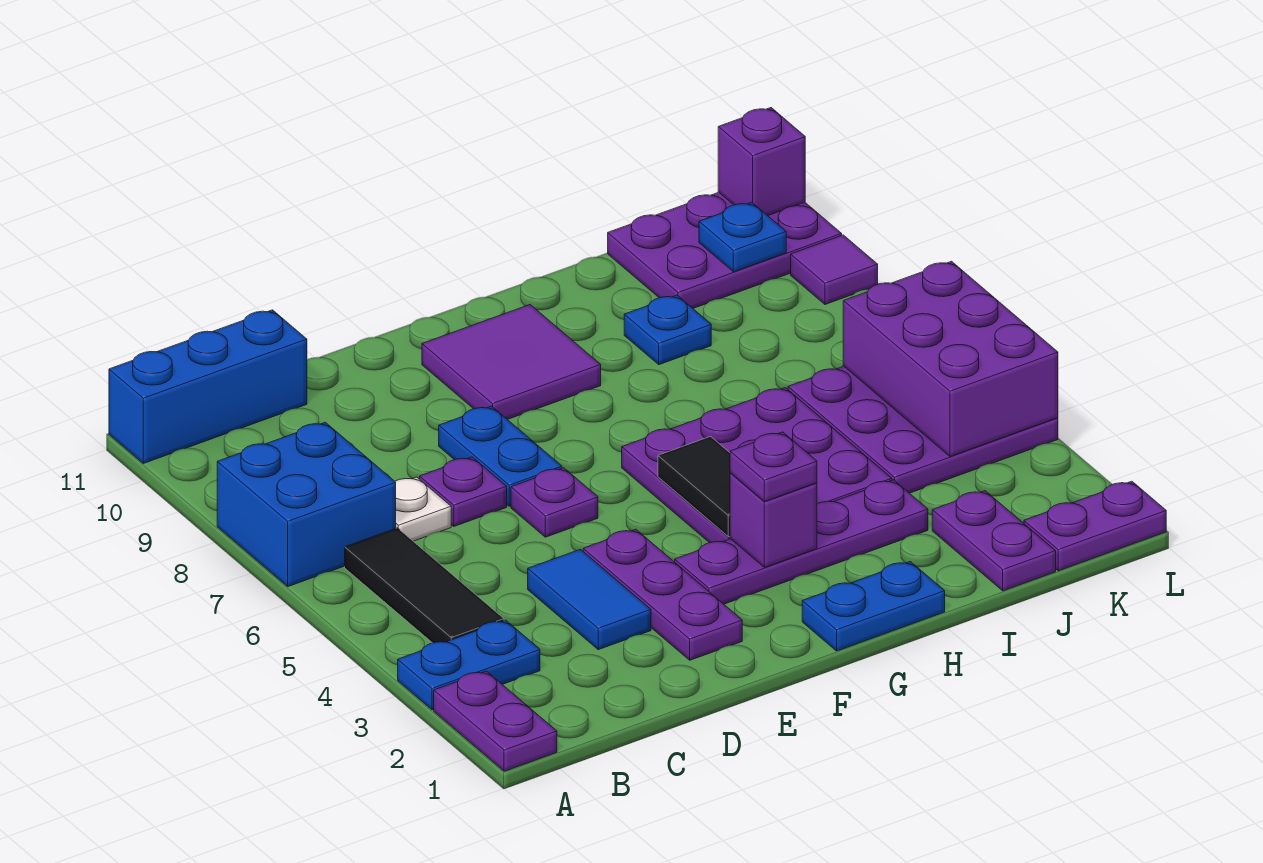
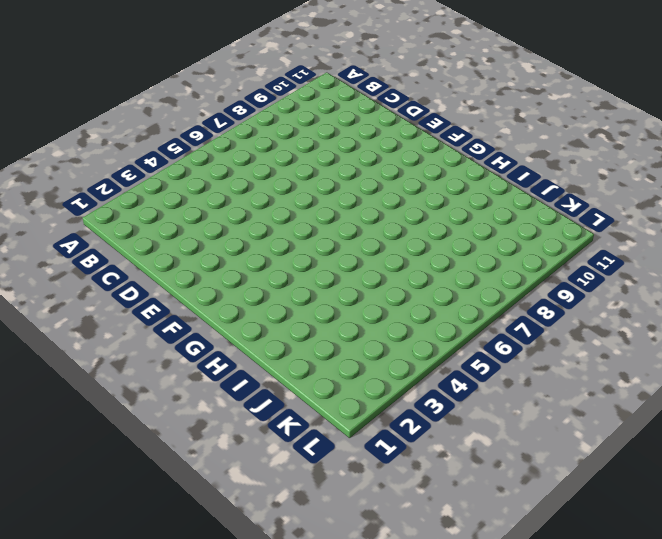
none -> purple plate A1:A2 level 1
none -> blue plate A3:B3 level 1
none -> blue brick A7:B8 level 1

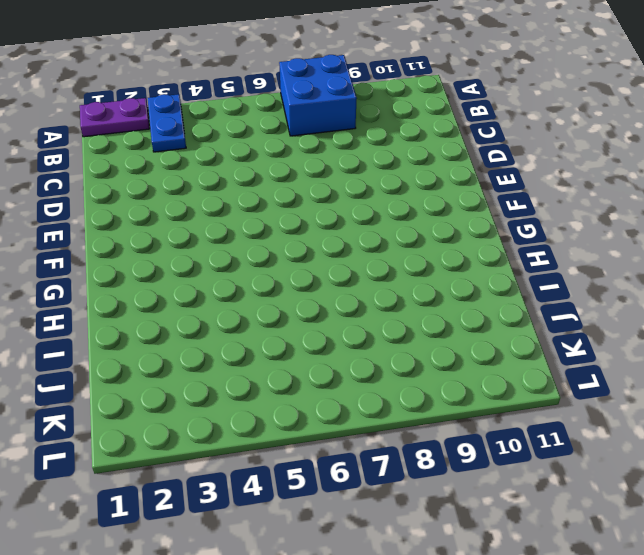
none -> blue brick A11:C11 level 1
none -> black tile B4:B6 level 1
none -> white plate C7 level 1

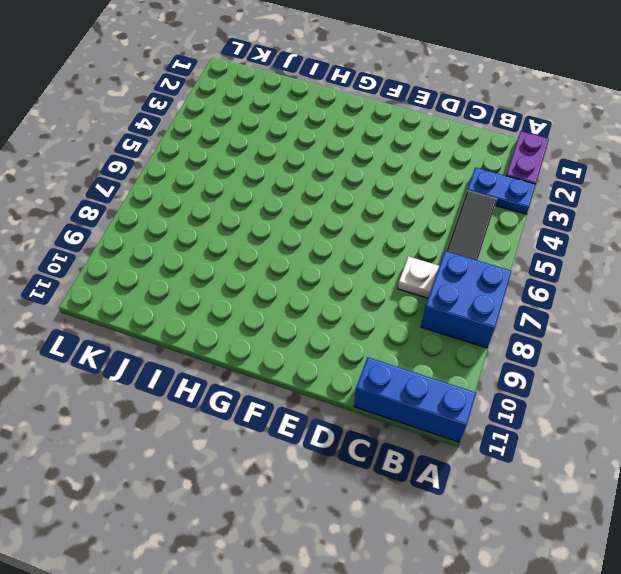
none -> blue tile D3:D4 level 1
none -> purple plate D7 level 1
none -> purple plate E2:E4 level 1

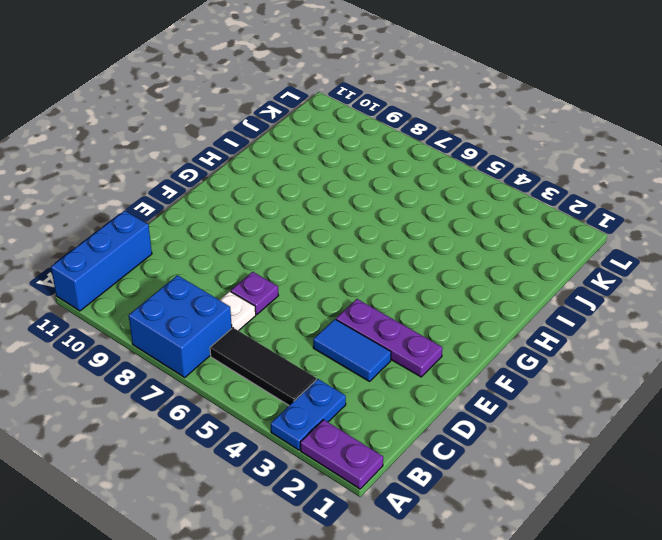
none -> purple plate E6 level 1
none -> blue plate E7:E8 level 1
none -> purple plate F3:I3 level 1

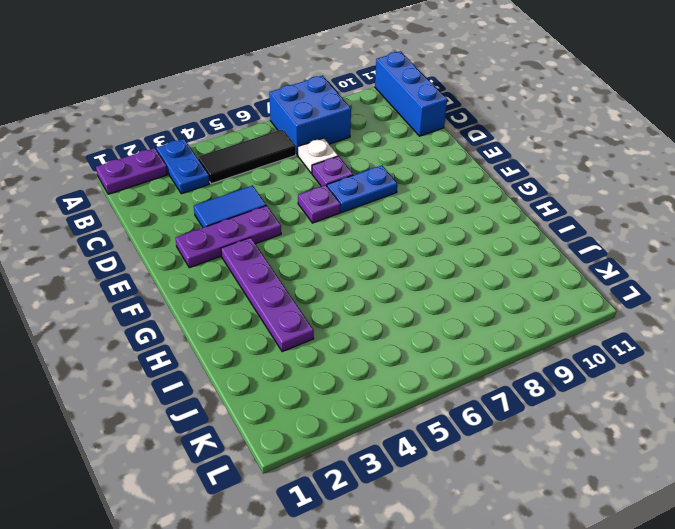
none -> purple tile F9:G10 level 1
none -> blue plate G1:H1 level 1
none -> purple plate G4:I6 level 1

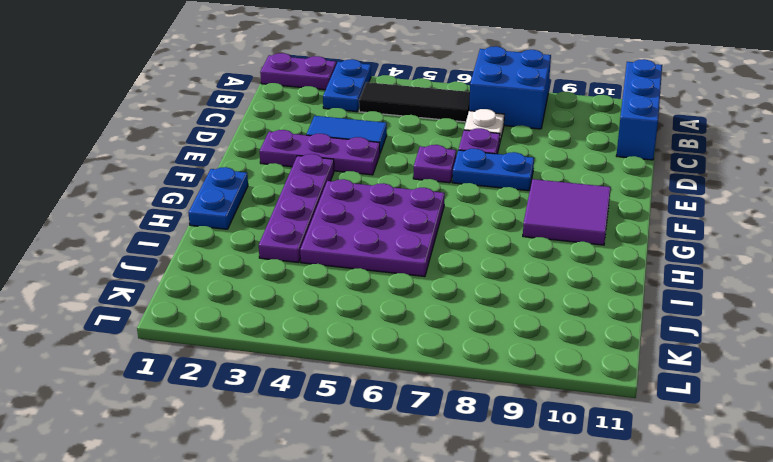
none -> blue plate I9 level 1
none -> purple plate J1:J2 level 1
none -> purple plate J4:L6 level 1

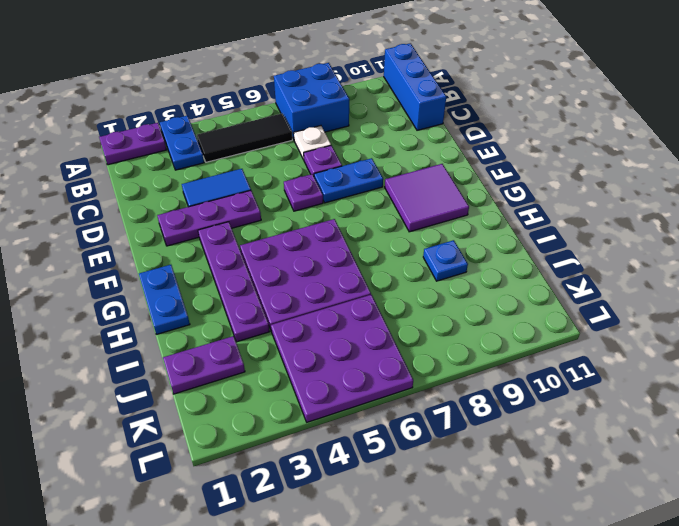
none -> purple plate J10:L11 level 1
none -> purple plate K1:L1 level 1
none -> purple tile L9 level 1

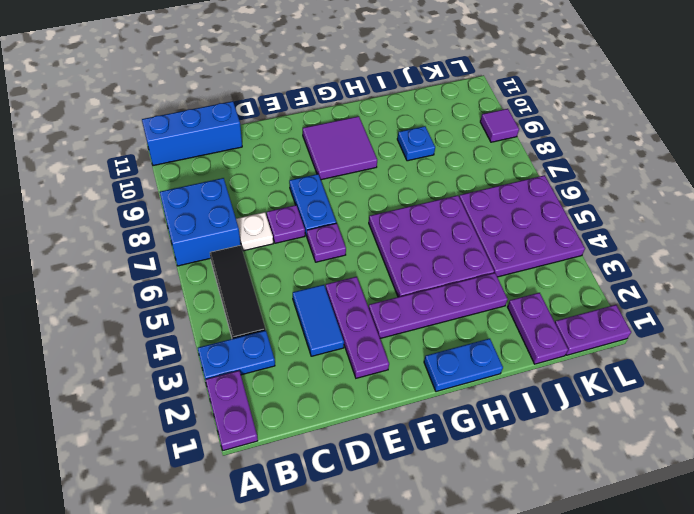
none -> purple plate J10:L11 level 1
none -> purple brick G3 level 2
none -> black tile G4:G5 level 2

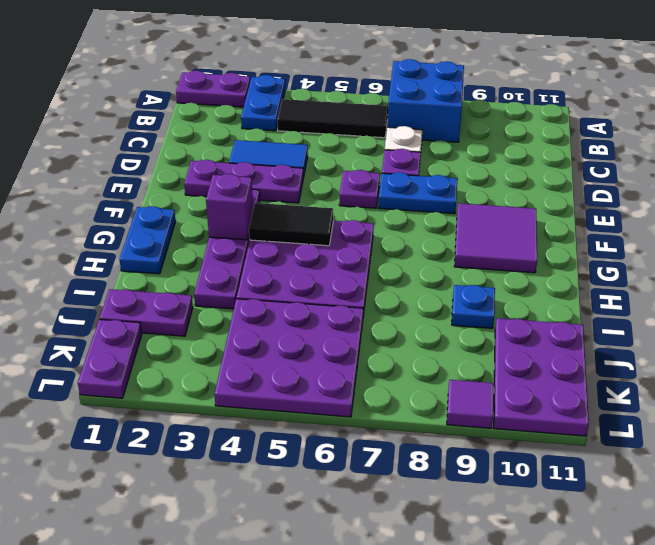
none -> blue brick A11:C11 level 1
none -> purple brick K4:L6 level 2
none -> blue plate K10 level 2

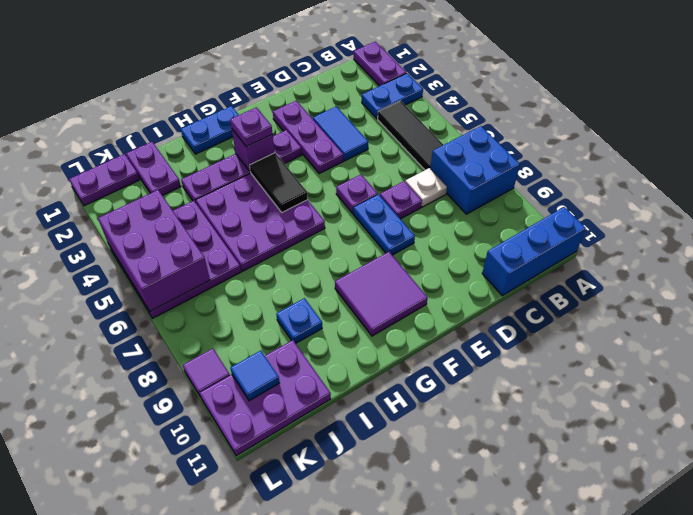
blue tile K10 level 2 -> blue plate K10 level 2
none -> purple brick L11 level 2

